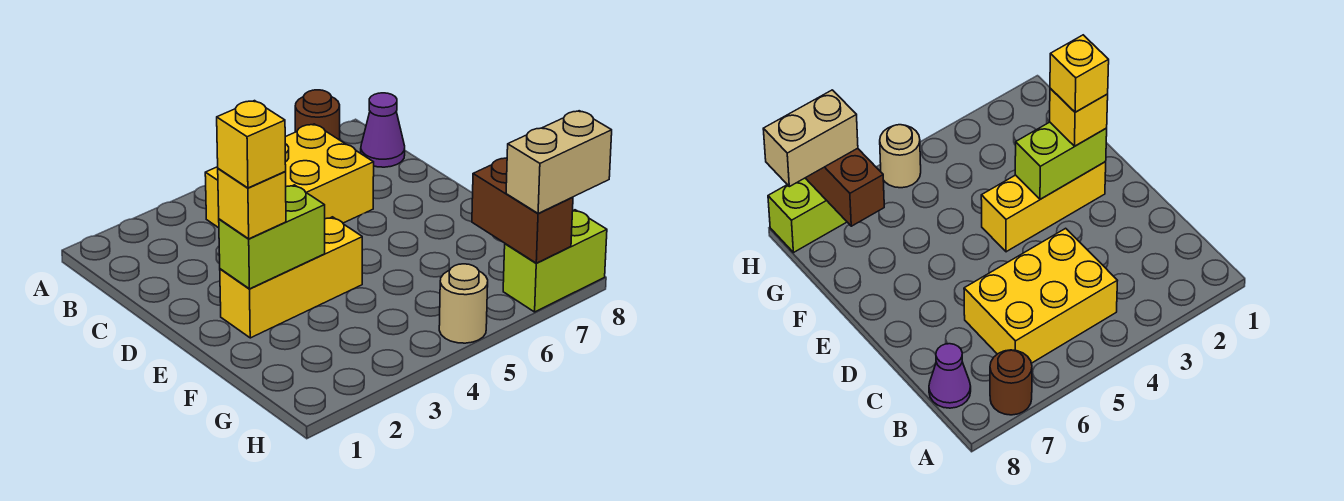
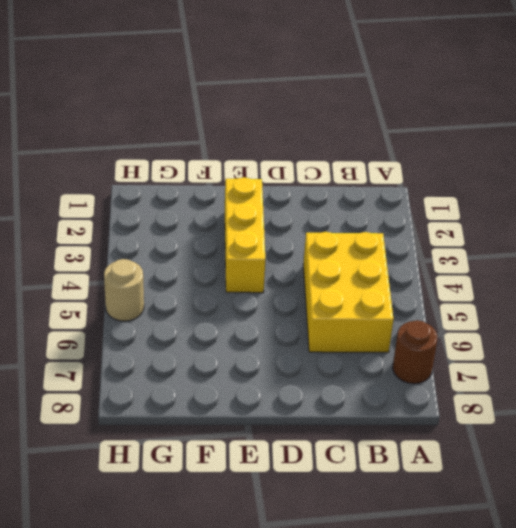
none -> purple cone B8 level 1
none -> lime brick H7:H8 level 1

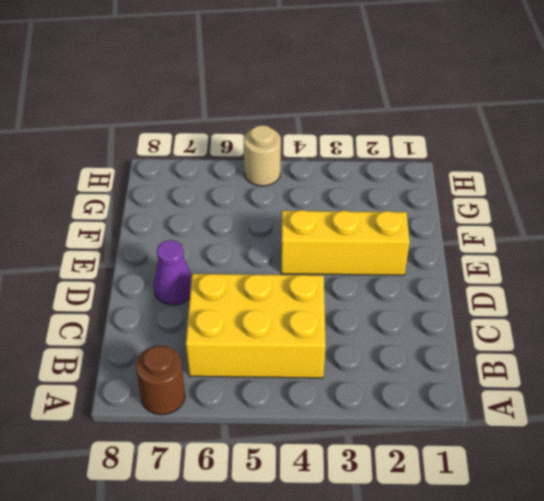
purple cone D7 level 1 -> purple cone B8 level 1
none -> lime brick H7:H8 level 1
none -> lime brick E2:E3 level 2

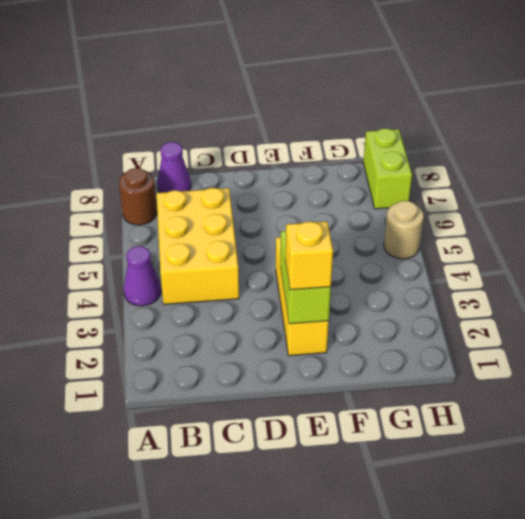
purple cone A4 level 1 -> none
none -> brown brick G7:H7 level 2
none -> tan brick H7:H8 level 3

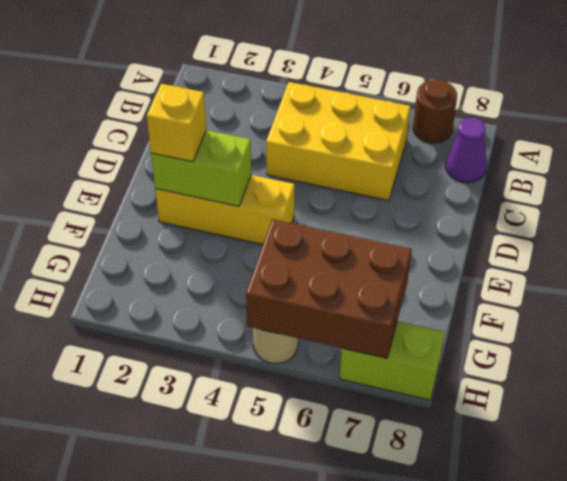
brown brick G5:H7 level 2 -> brown brick G7:H7 level 2
none -> tan brick H7:H8 level 3
none -> yellow brick E2 level 4

